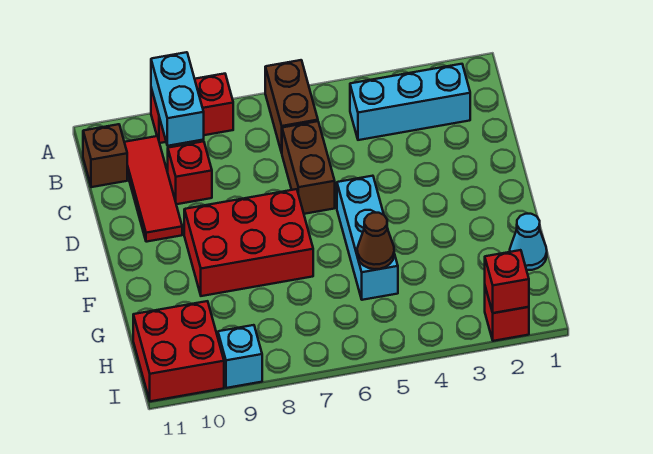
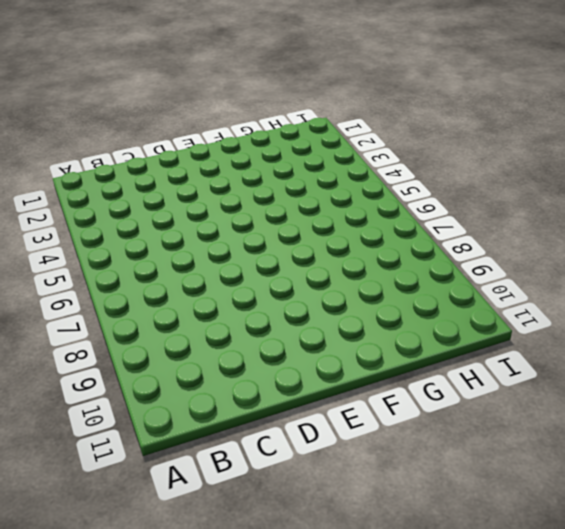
none -> brown brick A6:B6 level 1
none -> red brick A8:A9 level 1
none -> cyan brick B2:B4 level 1

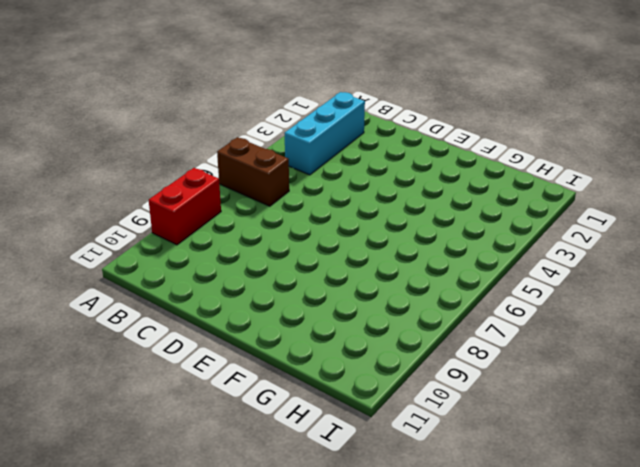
none -> red tile B10:D10 level 1
none -> brown brick B11 level 1
none -> brown brick C6:D6 level 1

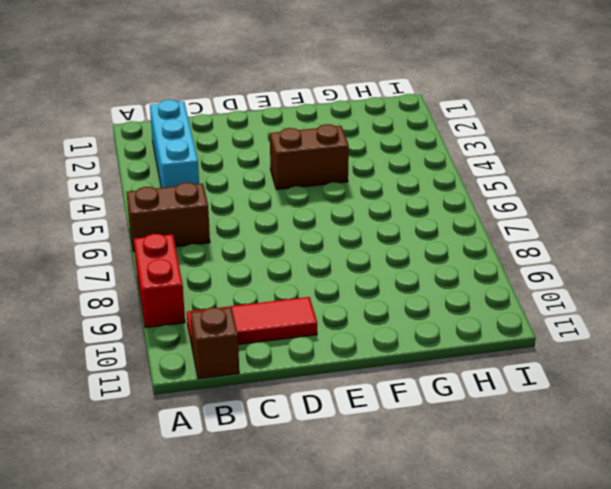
brown brick E4:F4 level 1 -> brown brick C6:D6 level 1
none -> red brick C9 level 1
none -> cyan brick E5:G5 level 1
none -> red brick E7:F9 level 1

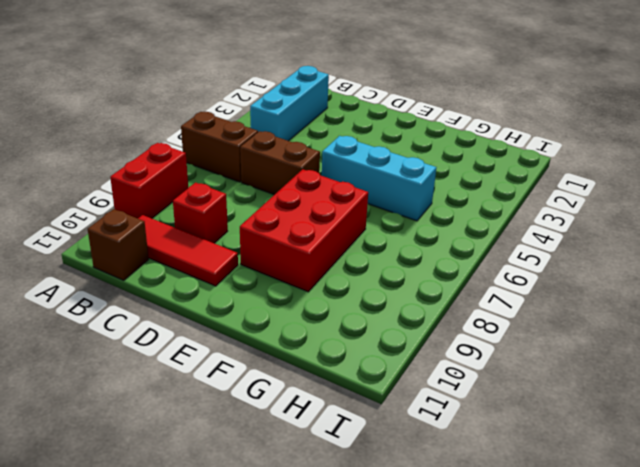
none -> cyan cone G1 level 1
none -> red brick H10:I11 level 1
none -> red brick I2 level 1

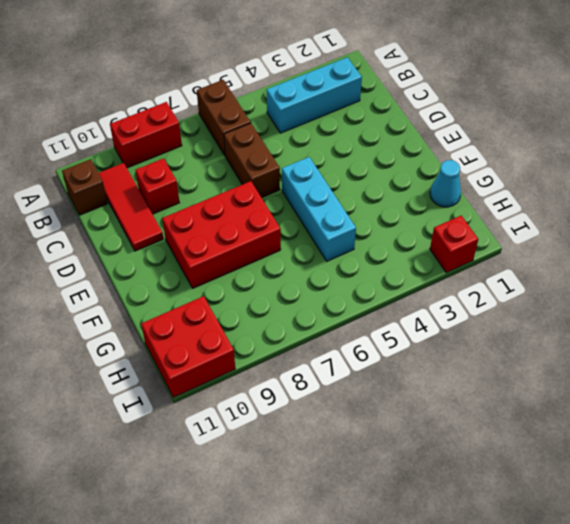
none -> cyan brick I9 level 1
none -> cyan brick A9:B9 level 2
none -> brown cone G5 level 2

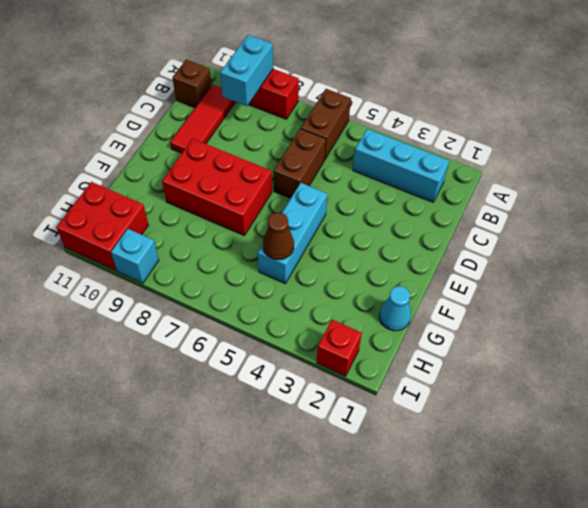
none -> red brick C9 level 1
none -> red brick I2 level 2

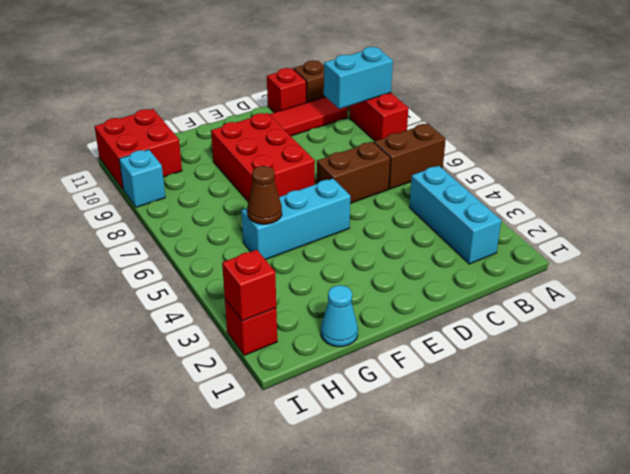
red brick C11 level 1 -> red brick C9 level 1

